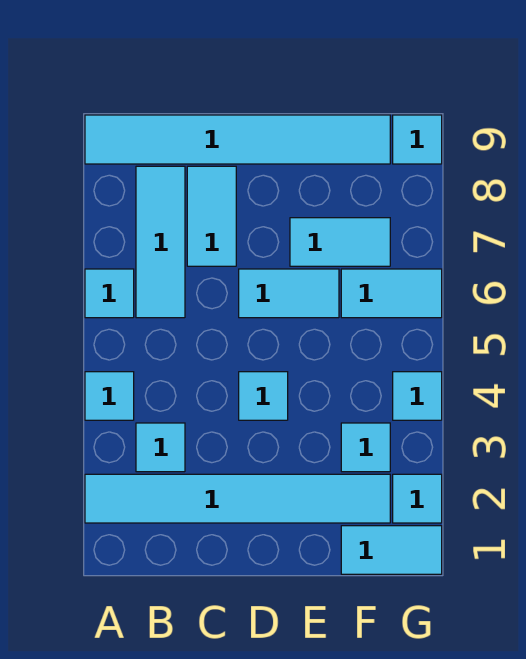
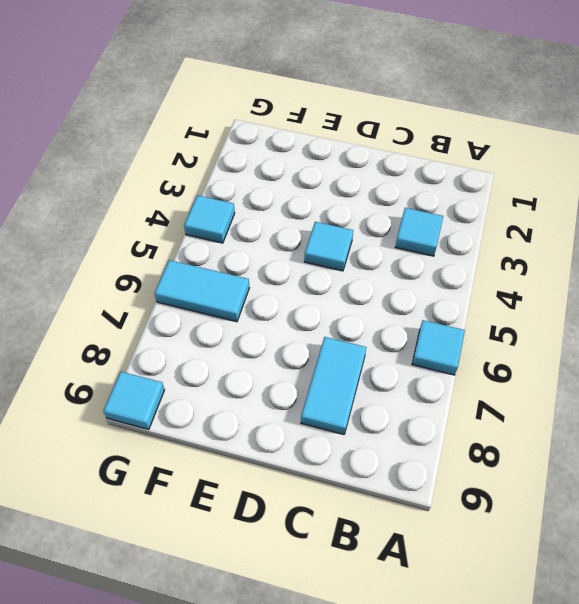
none -> cyan tile A2:F2 level 1
none -> cyan tile A4 level 1
none -> cyan tile A9:F9 level 1

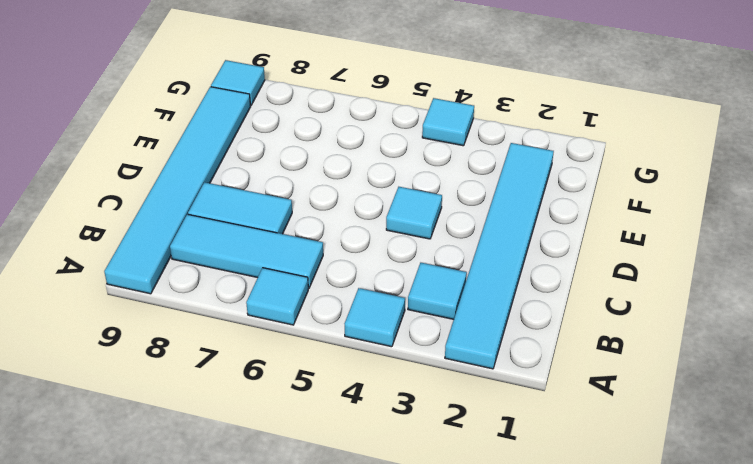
none -> cyan tile D6:E6 level 1
none -> cyan tile E7:F7 level 1
none -> cyan tile F1:G1 level 1

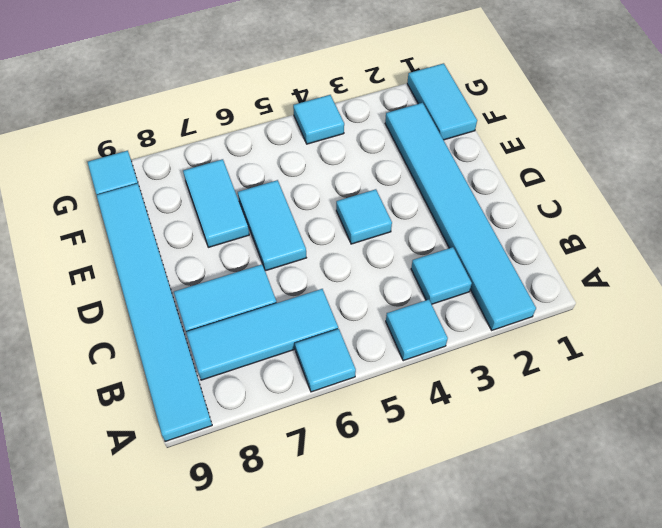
none -> cyan tile F3 level 1
none -> cyan tile F6:G6 level 1
none -> cyan tile G2 level 1

